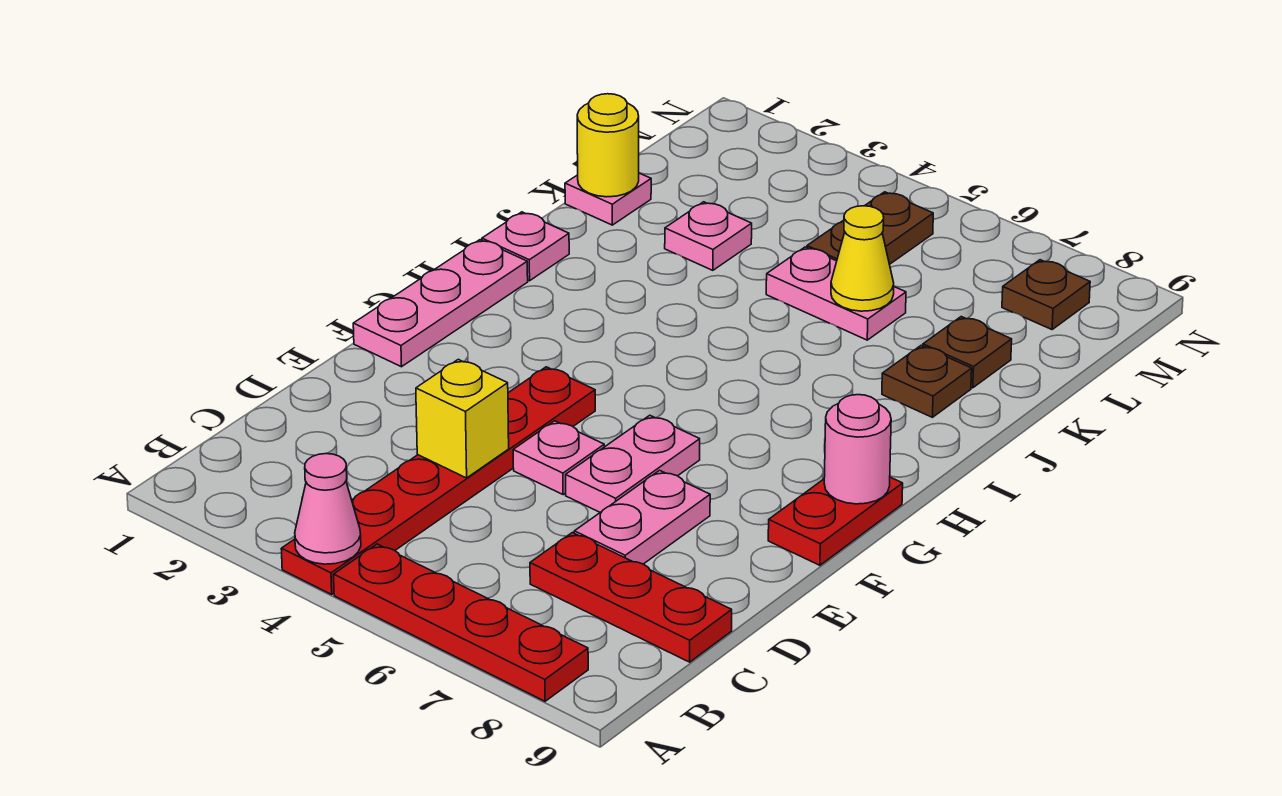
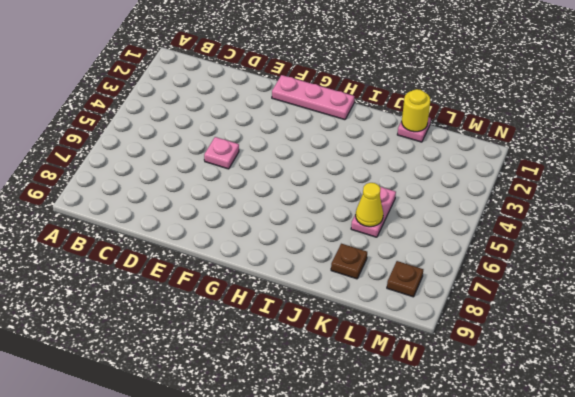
none -> red plate A4:F4 level 1
none -> red plate A5:A8 level 1
none -> red plate C7:C9 level 1

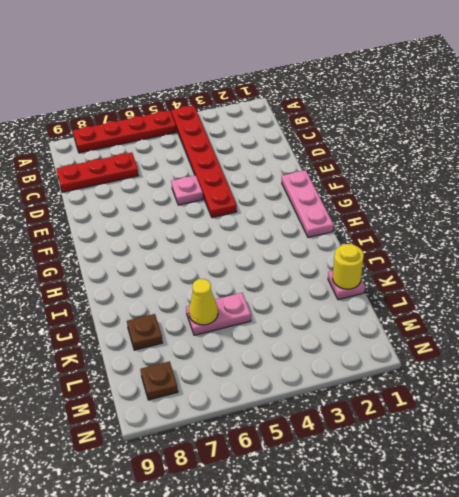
none -> pink plate D7:E7 level 1
none -> pink plate E6:F6 level 1
none -> red plate F9:G9 level 1

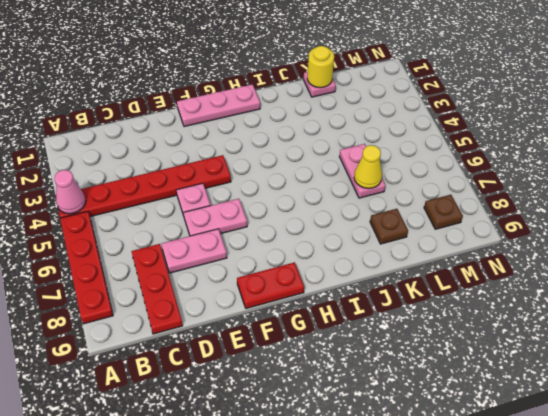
none -> pink plate I1 level 1
none -> brown plate J8 level 1
none -> pink plate K3 level 1

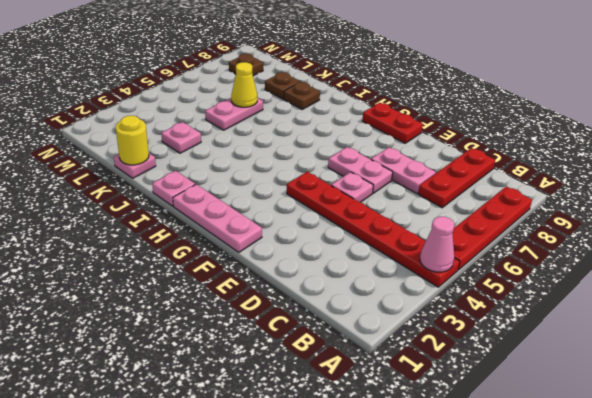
none -> brown plate L5:M5 level 1
none -> yellow brick D4 level 2
none -> pink round brick G9 level 2

